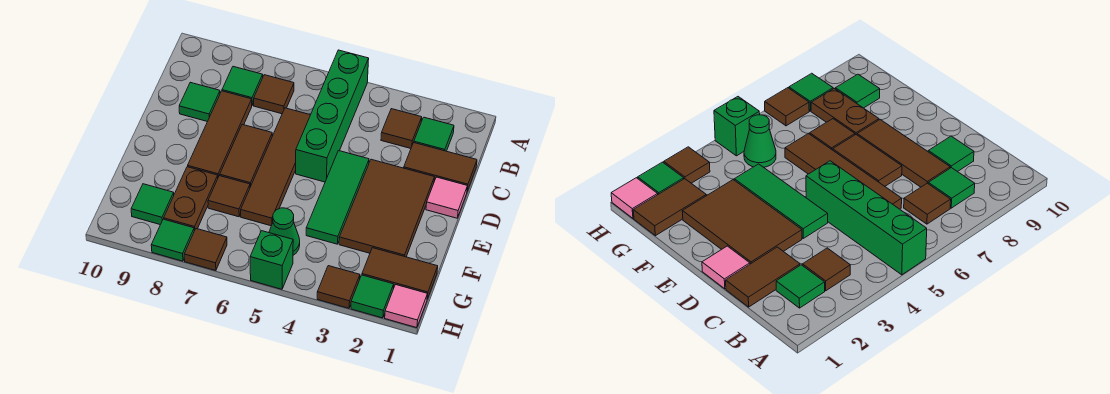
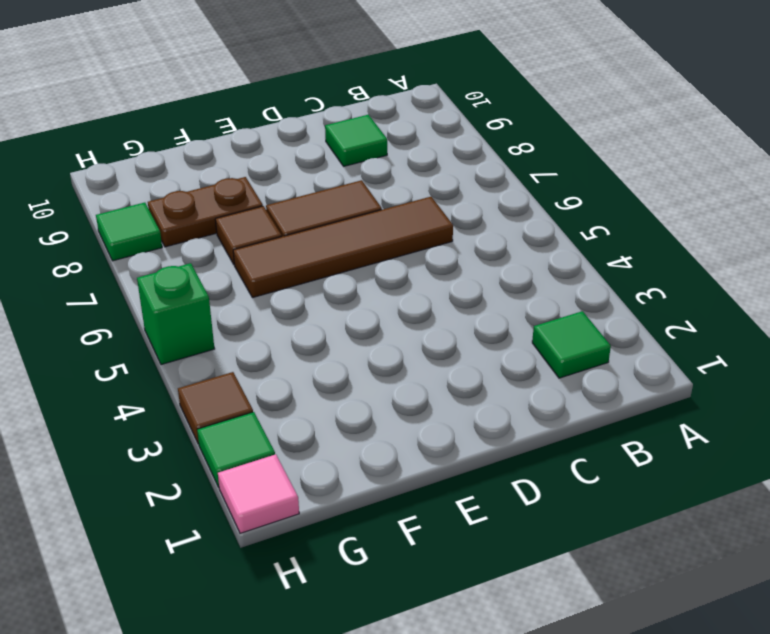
none -> green brick A5:D5 level 1
none -> brown tile B3 level 1
none -> brown tile B7 level 1

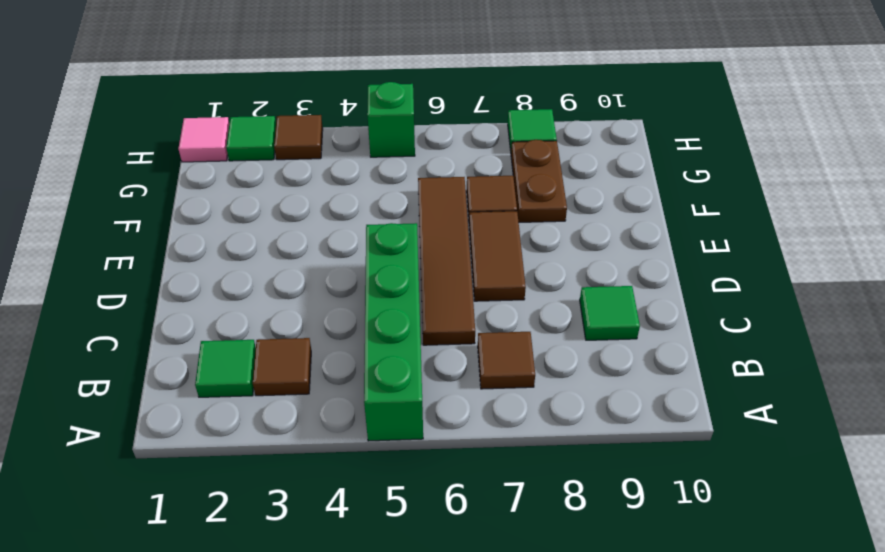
none -> green tile B8 level 1
none -> brown tile C1:C2 level 1
none -> brown tile C8:E8 level 1

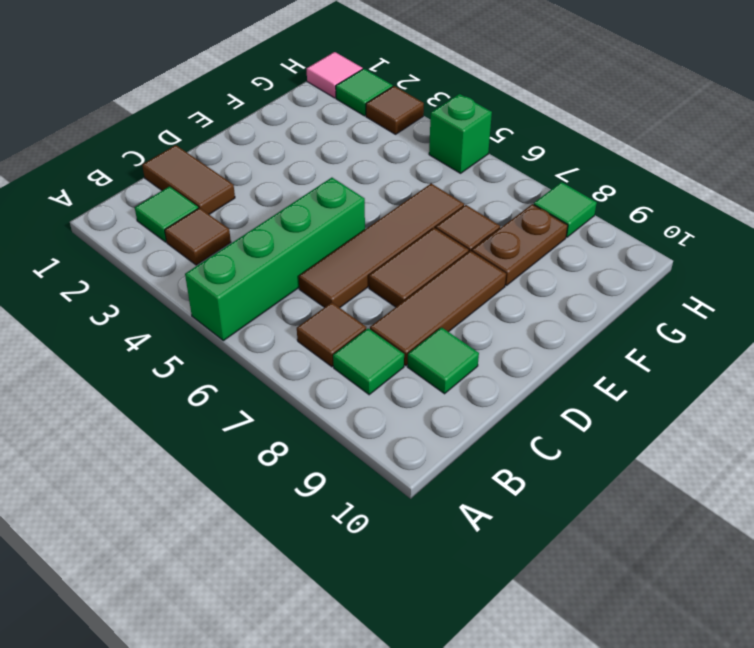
none -> pink tile D1 level 1
none -> brown tile D2:F3 level 1
none -> green tile D4:F4 level 1

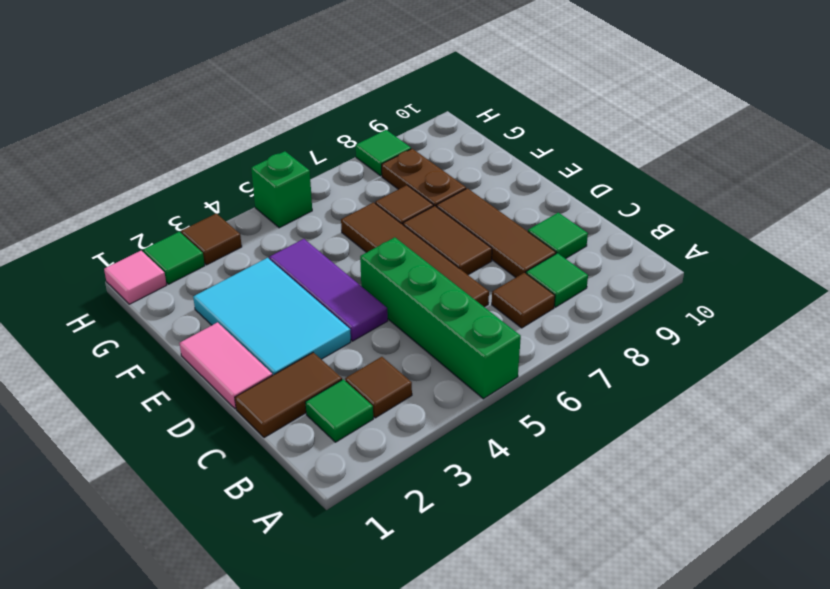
pink tile D1:E1 level 1 -> pink tile D1 level 1
cyan tile D2:F3 level 1 -> brown tile D2:F3 level 1
purple tile D4:F4 level 1 -> green tile D4:F4 level 1
none -> brown tile G1:G2 level 1
none -> green cone G5 level 1
none -> green tile G9 level 1

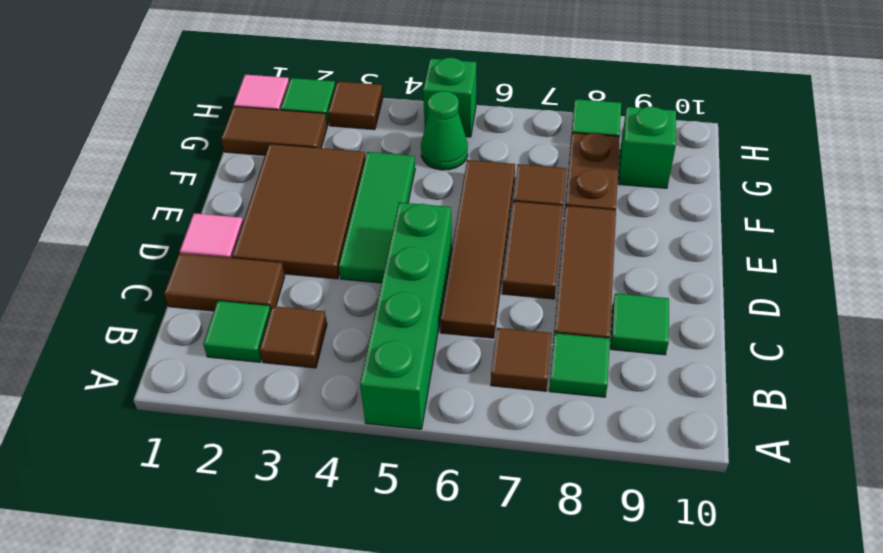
green brick G9 level 1 -> green tile G9 level 1
none -> brown tile H7 level 1

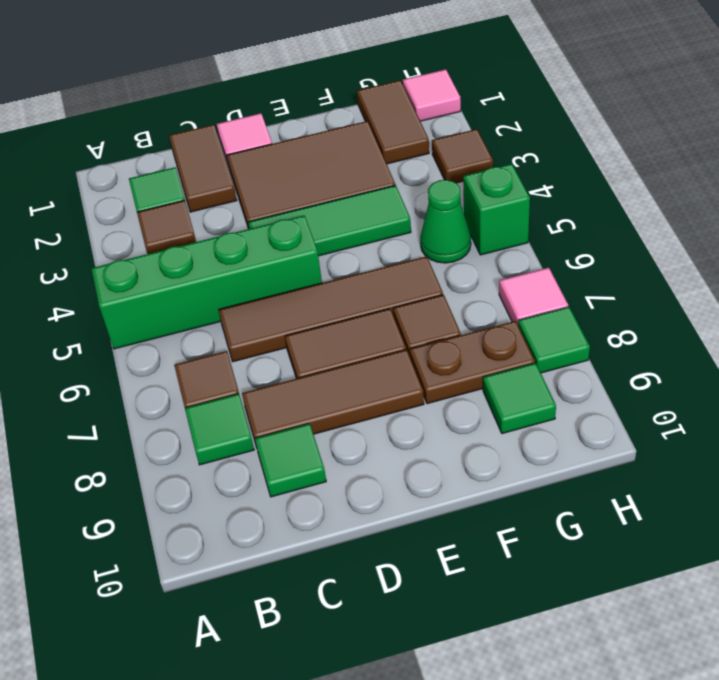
pink tile H7 level 1 -> brown tile H7 level 1
none -> green tile H2 level 1

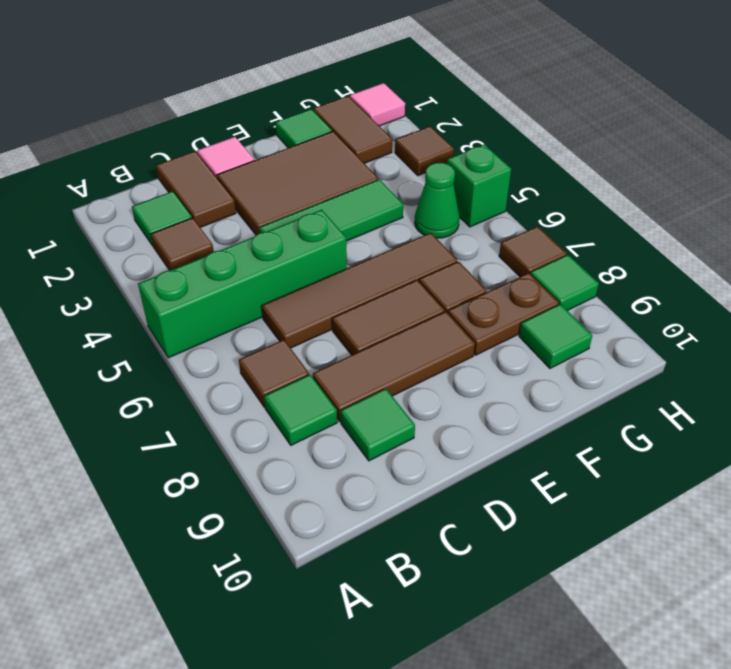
green tile F1 level 1 -> green tile H2 level 1

